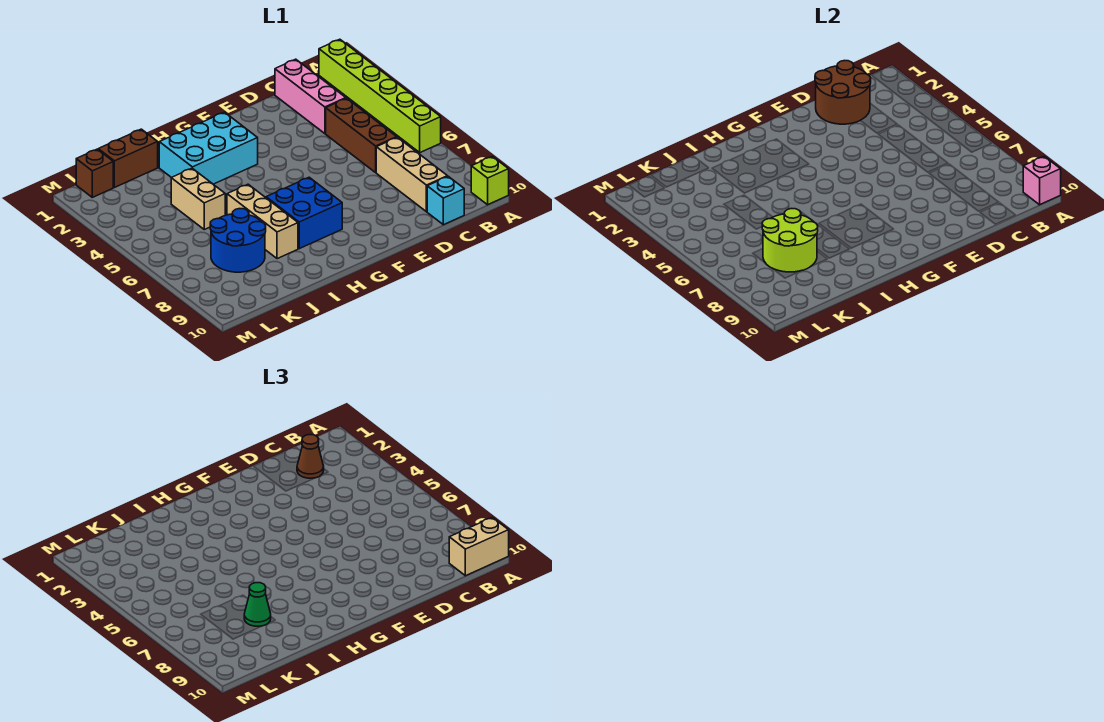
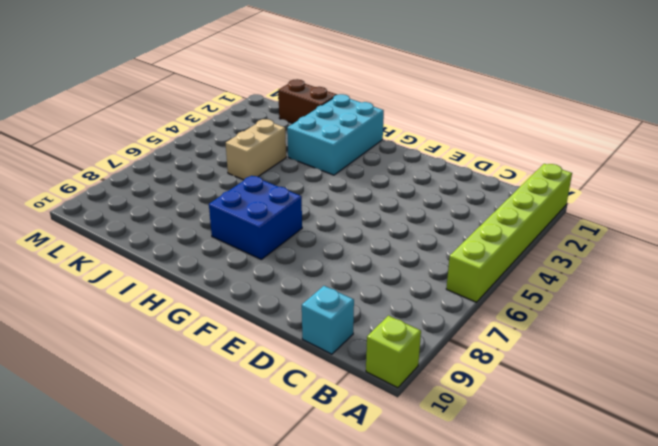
cyan brick H1:I3 level 1 -> cyan brick G2:I3 level 1
none -> pink brick C1:C3 level 1
none -> brown brick C4:C6 level 1
none -> tan brick C7:C9 level 1

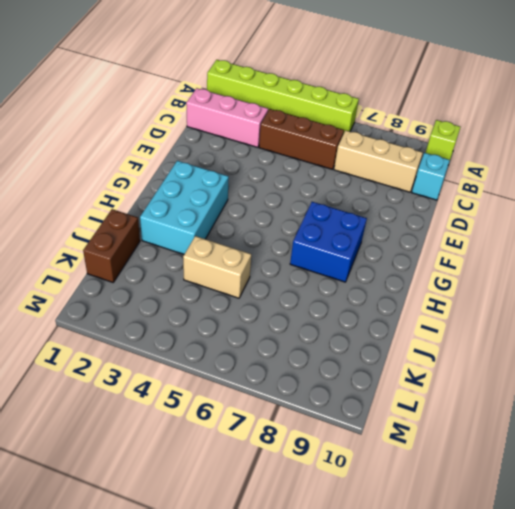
none -> tan brick I6:I8 level 1
none -> blue round brick J7:K8 level 1
none -> brown brick L1 level 1

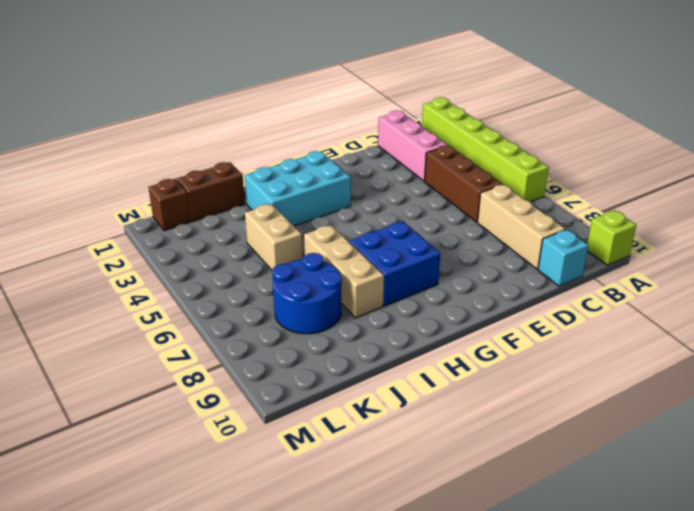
none -> pink brick A10 level 2
none -> brown round brick C1:D2 level 2
none -> lime round brick J7:K8 level 2

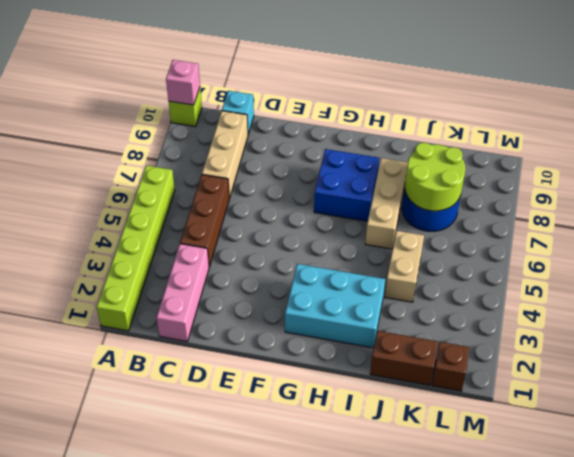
none -> brown round brick C1:D2 level 2
none -> tan brick A10:B10 level 3
none -> brown cone C2 level 3

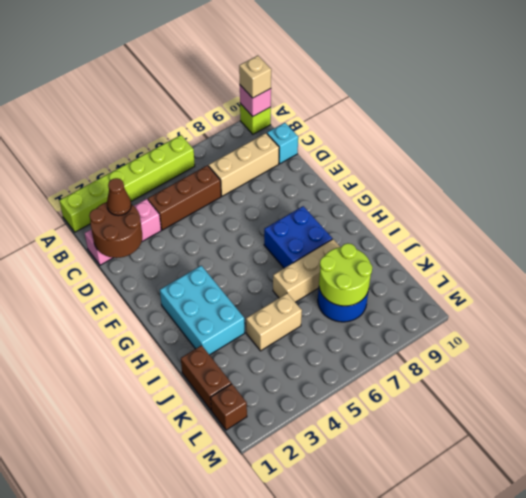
tan brick A10 level 3 -> tan brick A10:B10 level 3
none -> green cone J8 level 3

